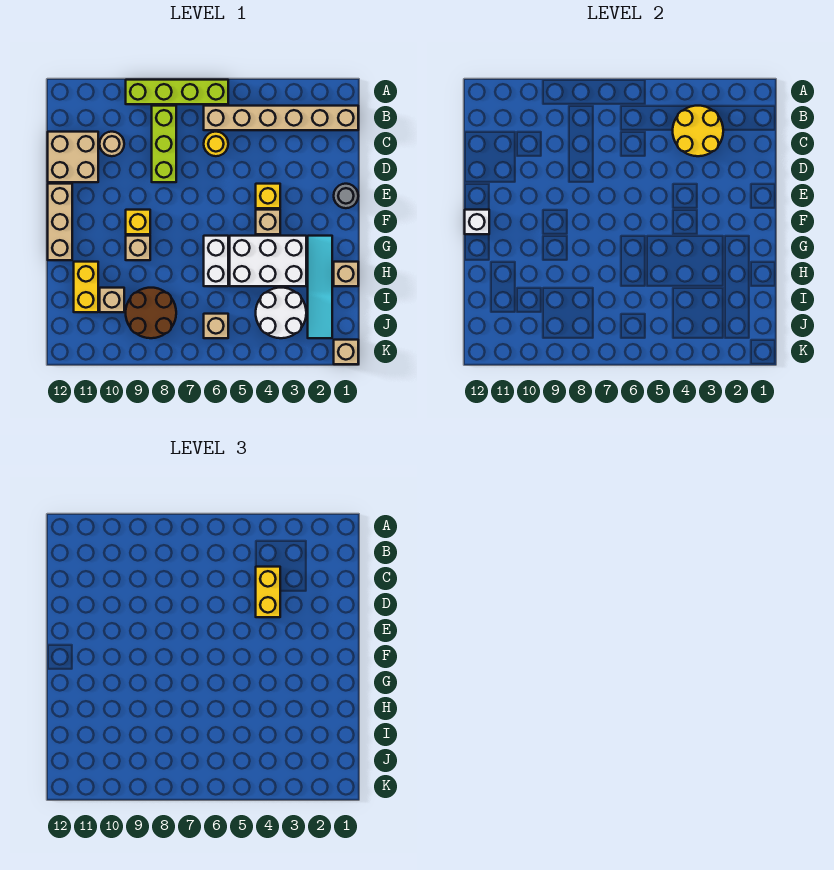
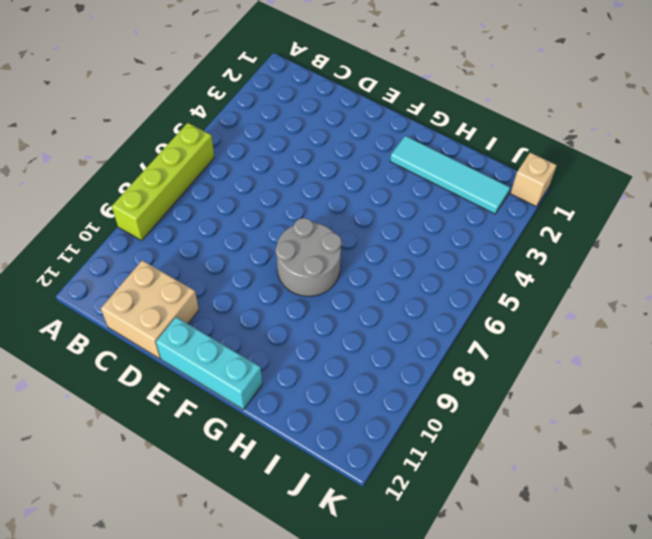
cyan brick E12:G12 level 1 -> tan brick E12:G12 level 1
grey round brick F7:G8 level 1 -> none
none -> tan brick B1:B6 level 1
none -> lime brick B8:D8 level 1
none -> yellow round brick C6 level 1

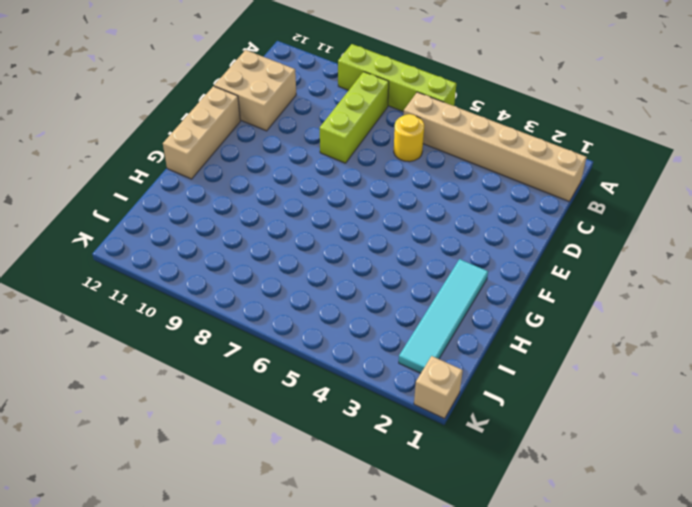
none -> tan round brick C10 level 1
none -> grey round brick E1 level 1
none -> yellow brick E4 level 1

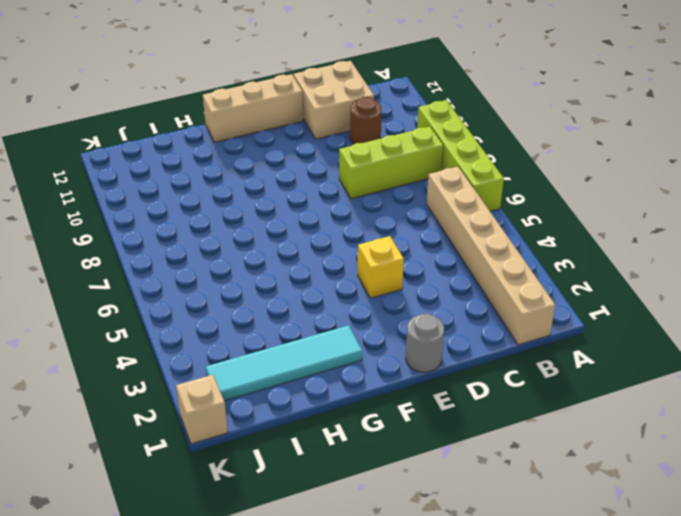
brown round brick C10 level 1 -> tan round brick C10 level 1
none -> yellow round brick C6 level 1
none -> tan brick F4 level 1
none -> yellow brick F9 level 1

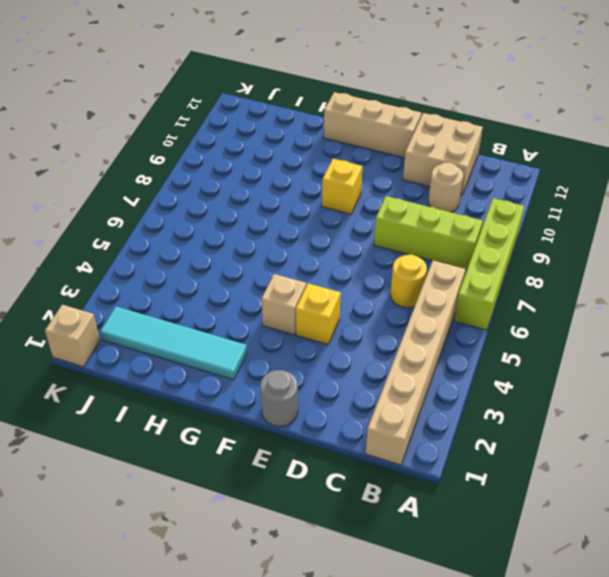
none -> white brick G3:H5 level 1
none -> white brick G6:H6 level 1
none -> tan brick G9 level 1

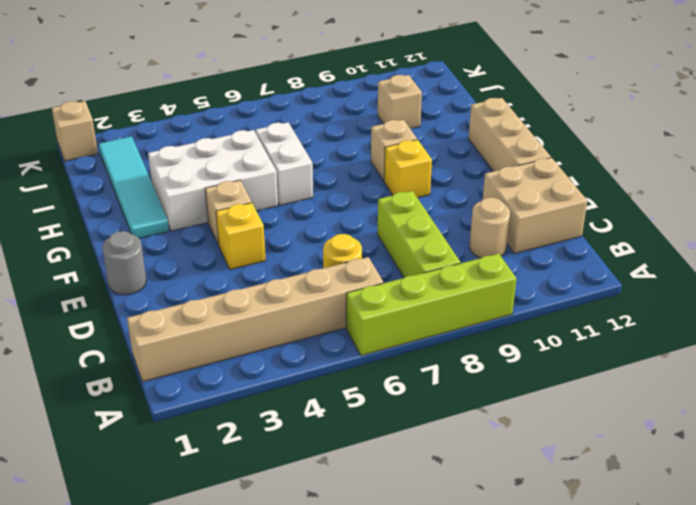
none -> tan brick H1 level 1
none -> yellow brick H11:I11 level 1
none -> white round brick I3:J4 level 1

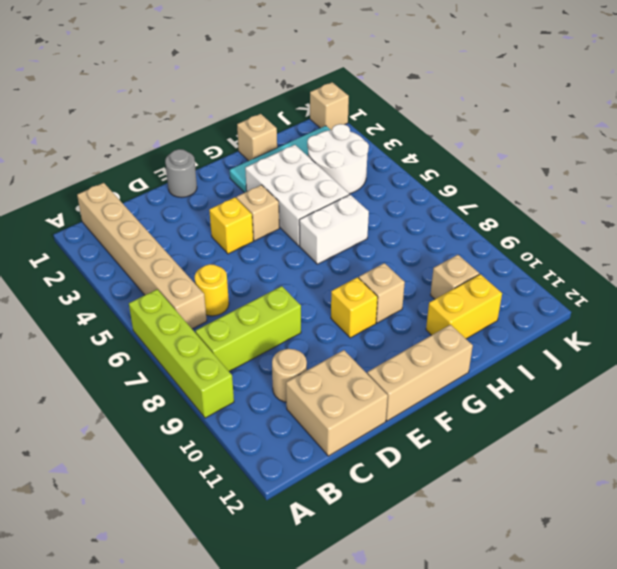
none -> brown round brick I8:J9 level 1
none -> tan brick J6 level 1
none -> yellow round brick B3:C4 level 2

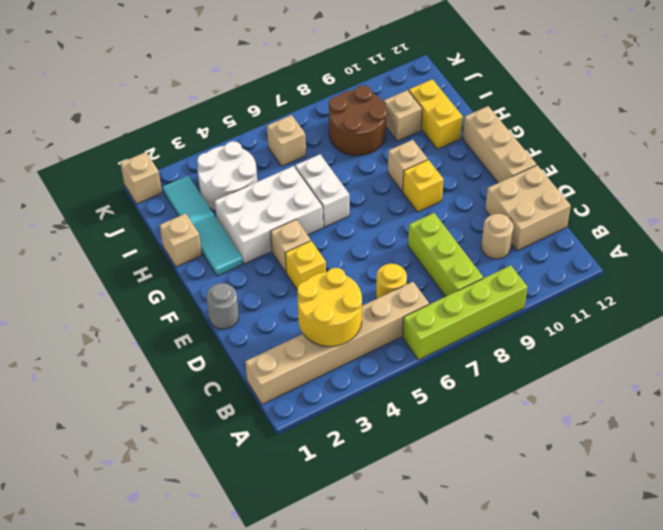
none -> white brick F12 level 2
none -> yellow brick C4:D4 level 3

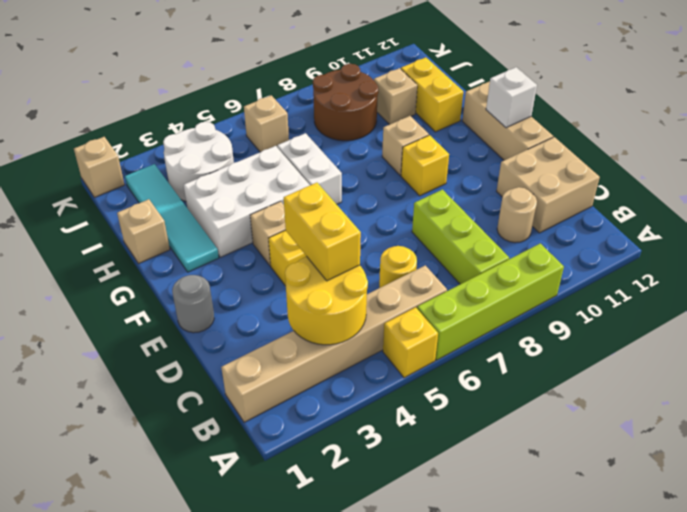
yellow brick A5 level 1 -> none

